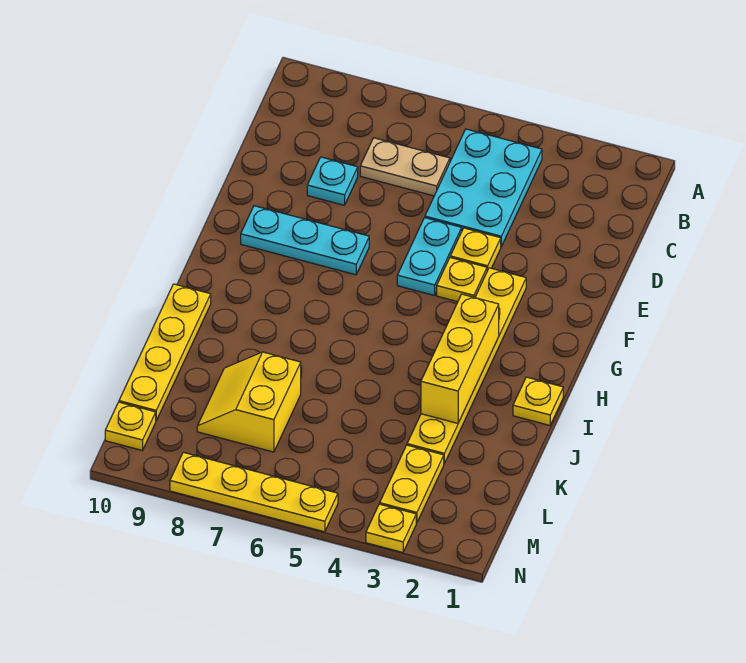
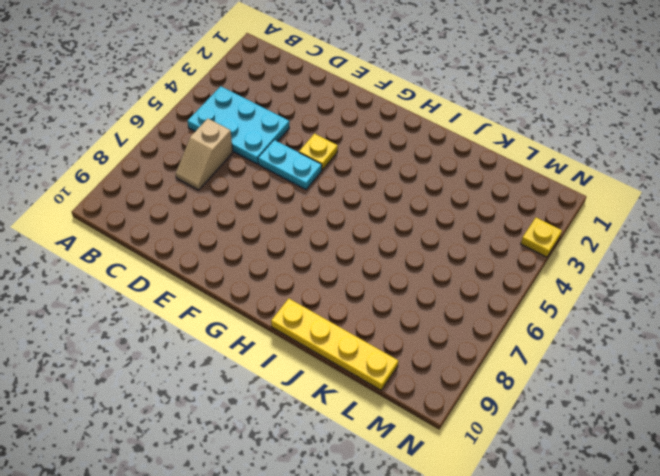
tan slope C6:C7 level 1 top 6 -> tan plate C6:C7 level 1
none -> cyan plate D8 level 1
none -> yellow plate E4 level 1
none -> yellow plate F3:K3 level 1

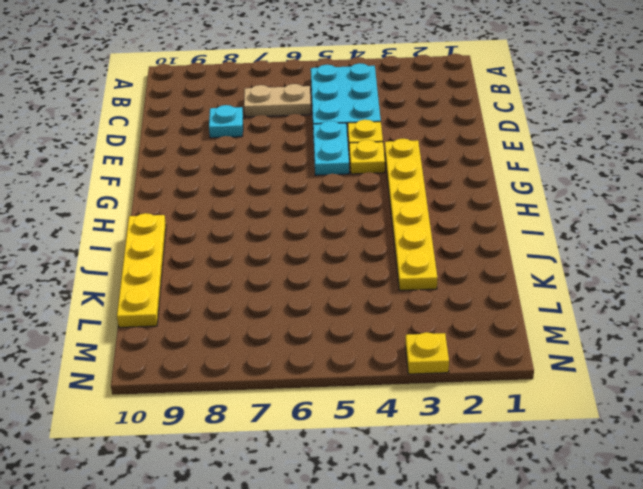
none -> cyan plate F7:F9 level 1
none -> yellow plate I1 level 1
none -> yellow slope K7:L8 level 1 top 7

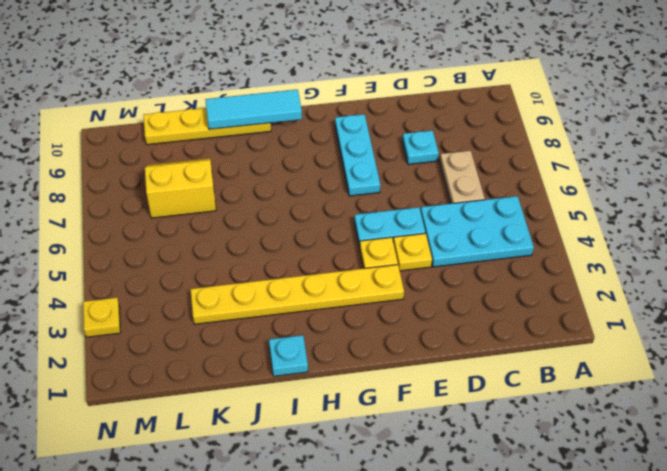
cyan tile H10:J10 level 2 -> none
cyan plate I1 level 1 -> yellow plate I1 level 1
none -> yellow plate L3:M3 level 1
none -> yellow plate M10 level 1
none -> yellow plate N5:N8 level 1

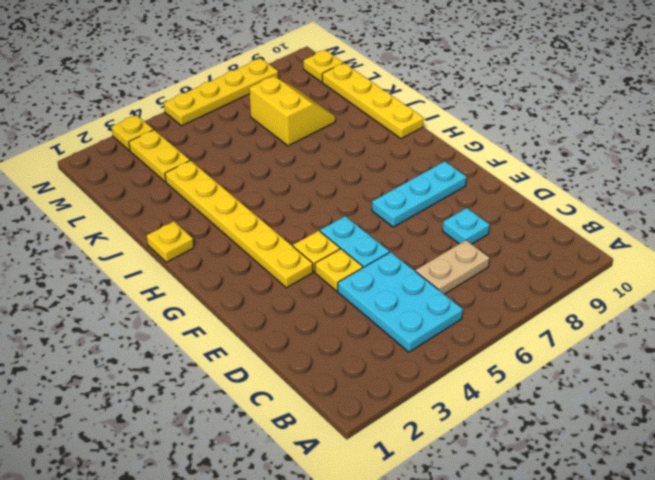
none -> yellow brick H3:J3 level 2

